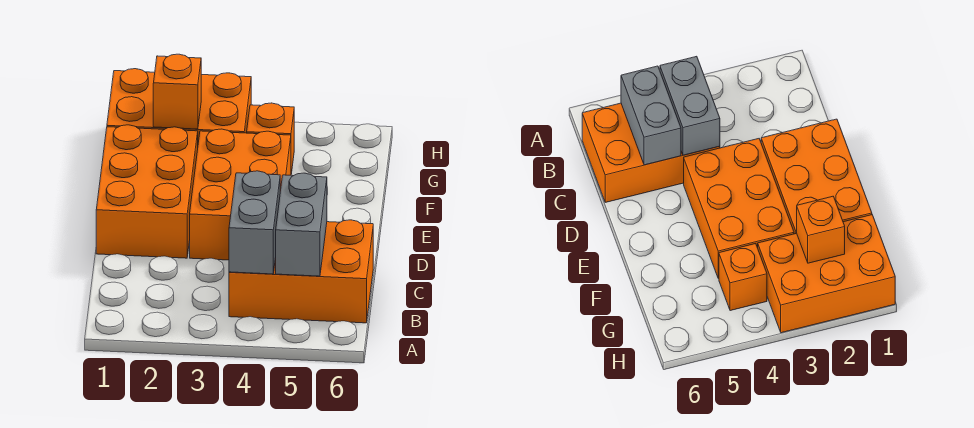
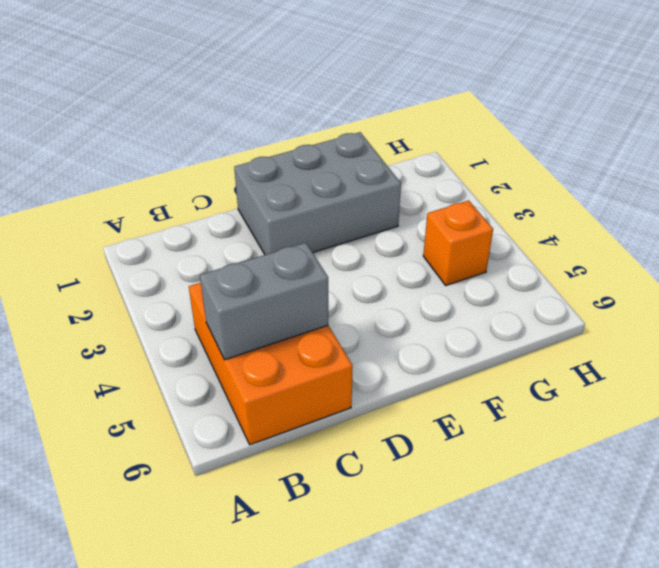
grey brick D1:F2 level 1 -> orange brick D1:F2 level 1
none -> orange brick D3:F4 level 1
none -> orange brick G1:H3 level 1

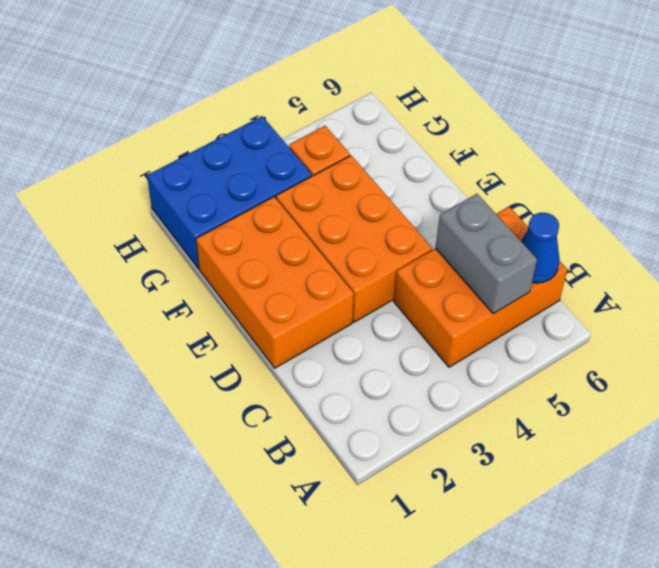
blue cone B6 level 2 -> none
blue brick G1:H3 level 1 -> orange brick G1:H3 level 1
none -> grey brick B4:C4 level 2
none -> orange brick G2 level 2

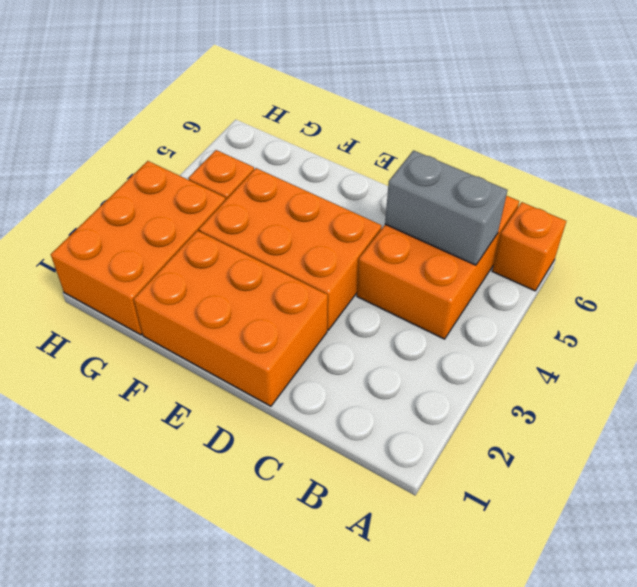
orange brick A6 level 1 -> orange brick G2 level 2
none -> grey brick B4:C4 level 2

